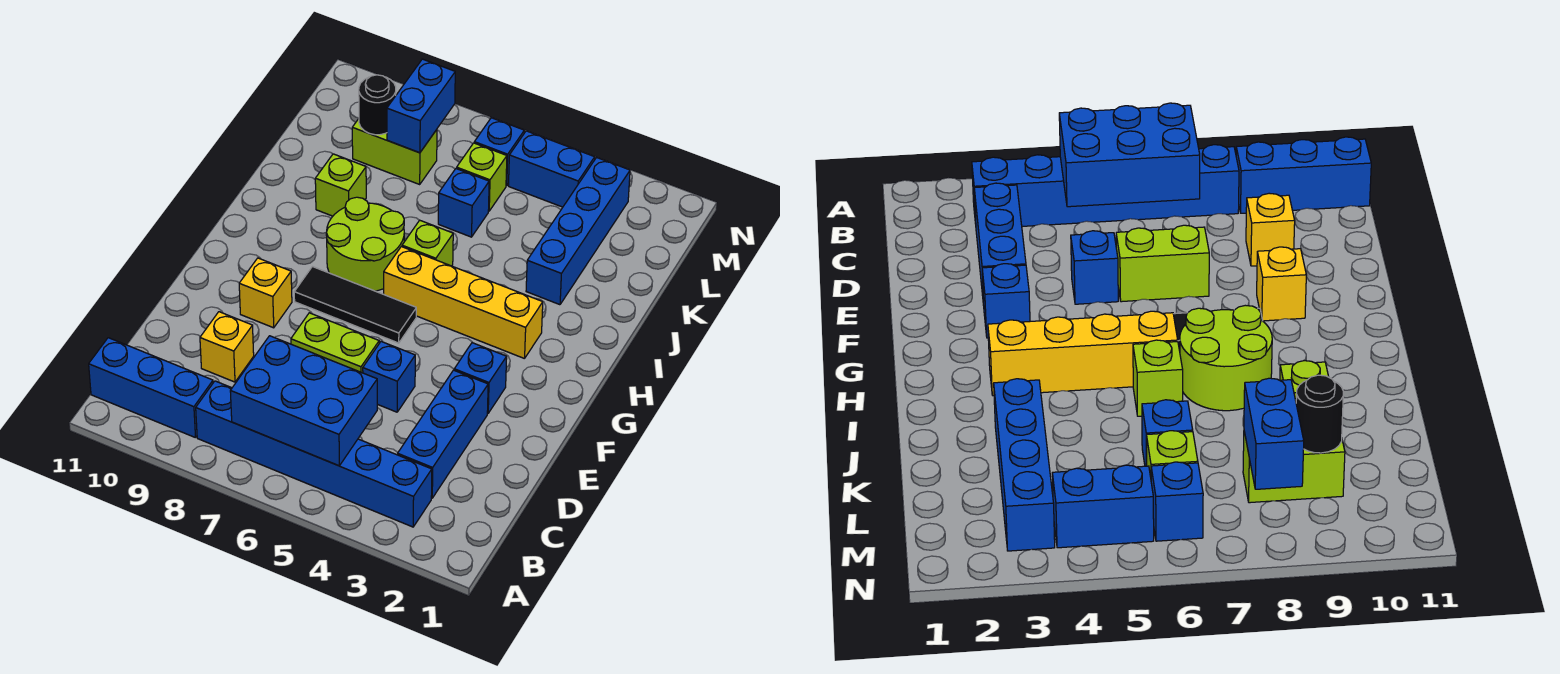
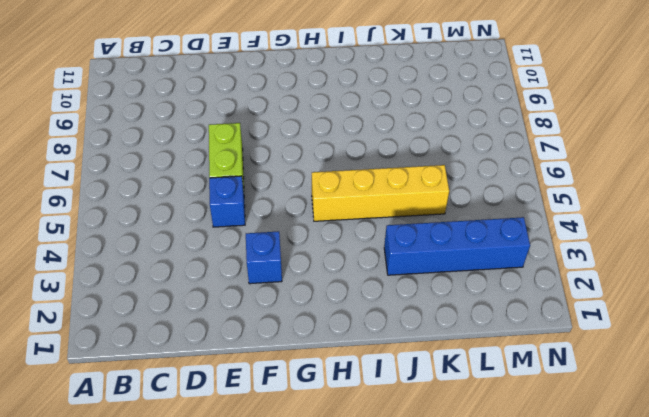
yellow brick H5:K5 level 1 -> yellow brick H3:H6 level 1
none -> blue brick B3:B8 level 1
none -> blue brick B9:B11 level 1
none -> blue brick C3:E3 level 1

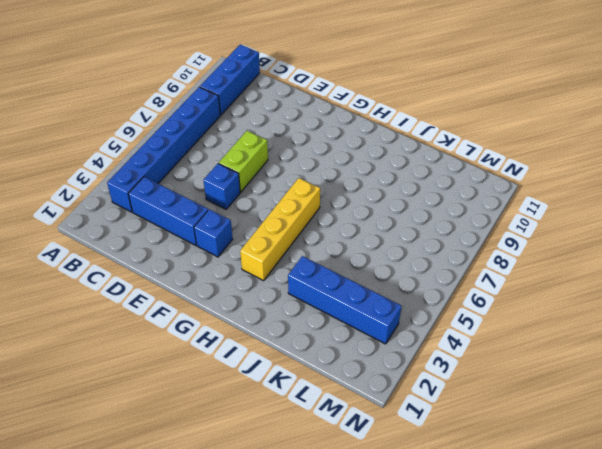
none -> yellow brick D9 level 1
none -> yellow brick F9 level 1
none -> black tile G6:G8 level 1

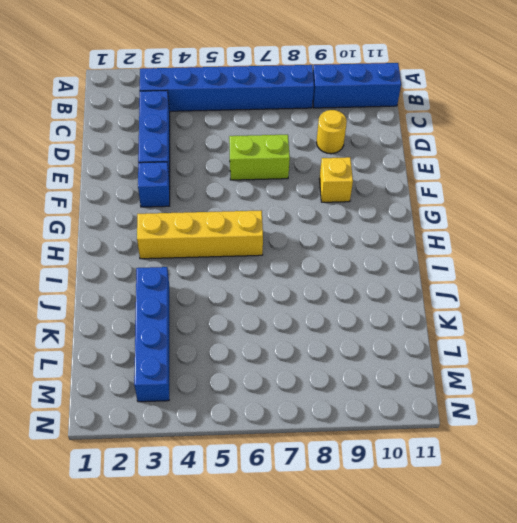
yellow round brick D9 level 1 -> yellow brick D9 level 1
none -> blue brick E5 level 1
none -> black tile G6:G8 level 1
none -> lime round brick H7:I8 level 1

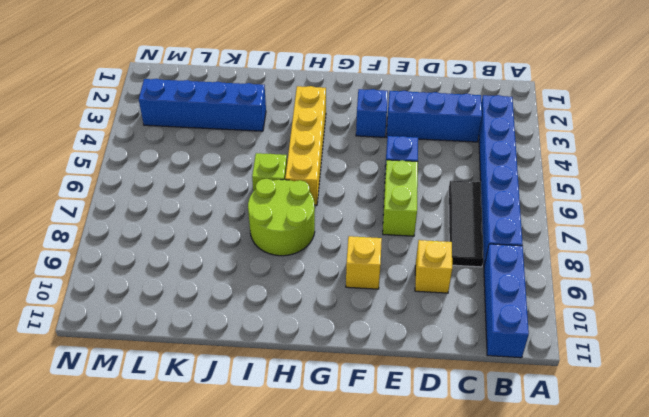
black tile C6:C8 level 1 -> black tile G6:G8 level 1
none -> lime brick J9 level 1
none -> blue brick K6 level 1
none -> lime brick L6 level 1

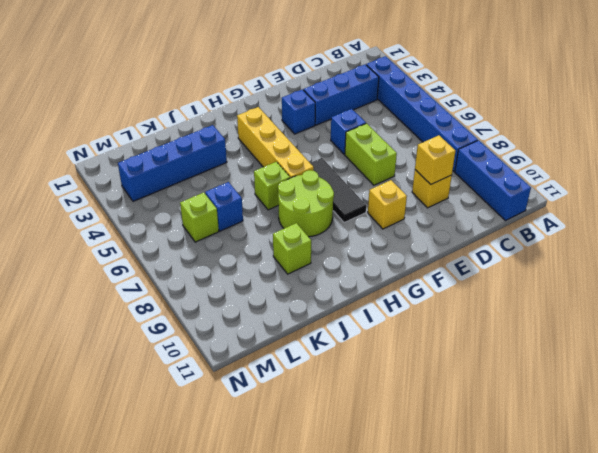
yellow brick D9 level 2 -> none
none -> lime brick L8:L9 level 1
none -> blue brick M4:M5 level 1
none -> blue brick M6 level 1

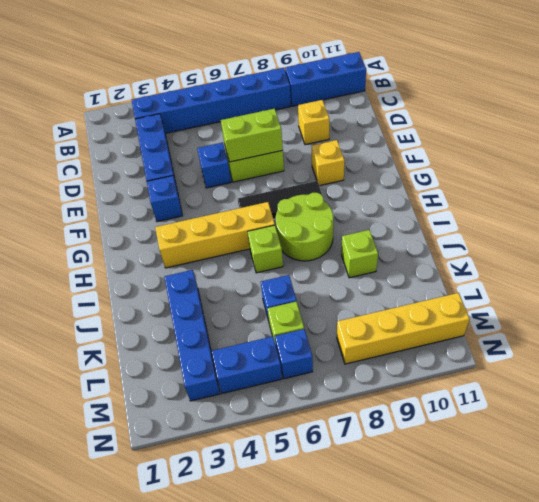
lime brick E6:E7 level 2 -> lime brick L8:L9 level 1
yellow brick M8:M11 level 1 -> none
none -> blue brick B5:C7 level 2
none -> blue brick L8:M8 level 2
none -> black round brick L9 level 2

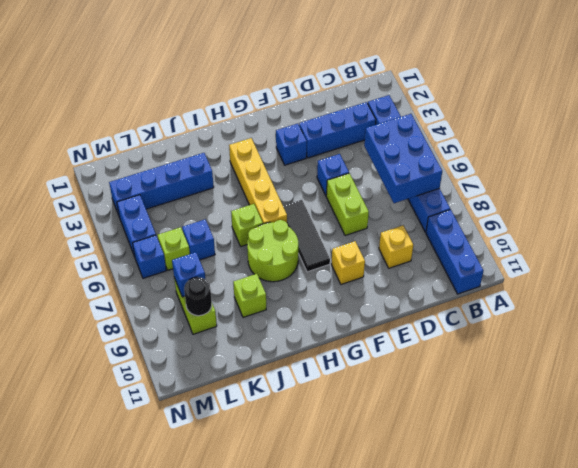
blue brick L8 level 2 -> blue brick L8:M8 level 2

